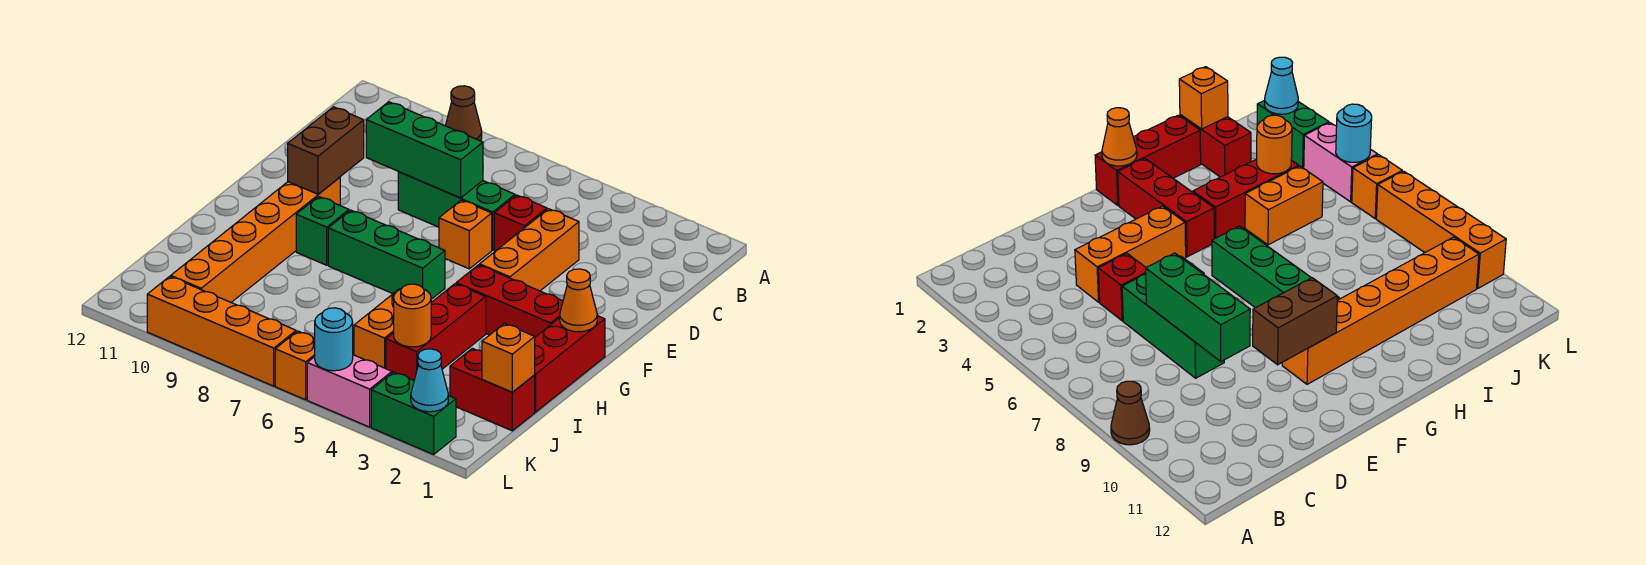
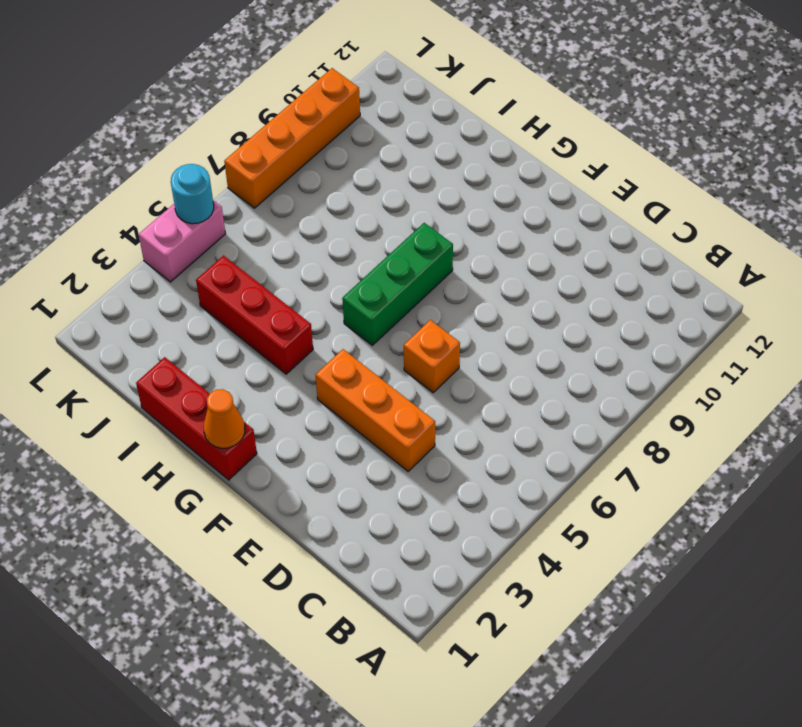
none -> brown cone A9 level 1
none -> red brick D5 level 1
none -> green brick D6:D8 level 1

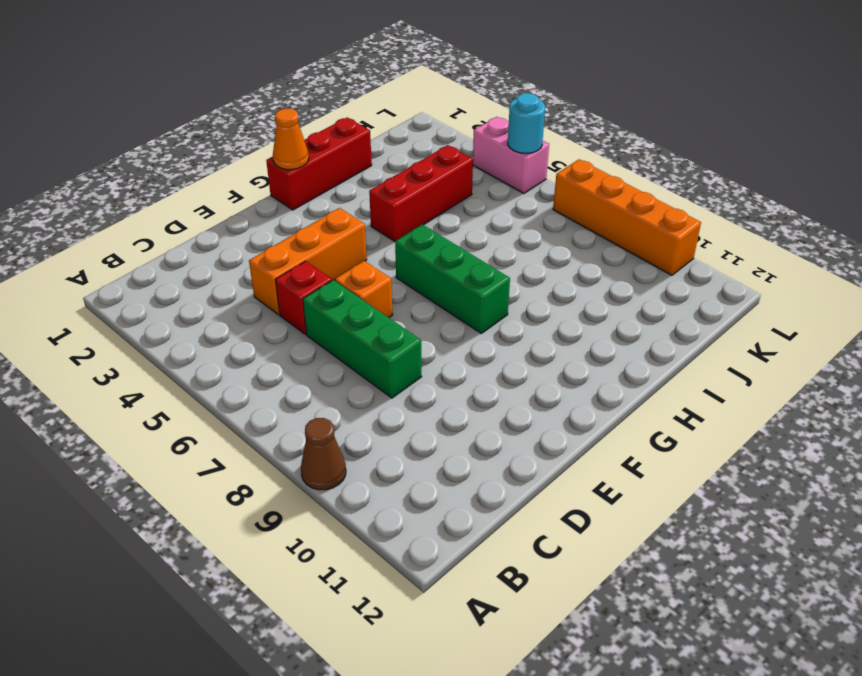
none -> orange brick F10:K10 level 1
none -> red brick G2:G4 level 1
none -> green brick G9 level 1

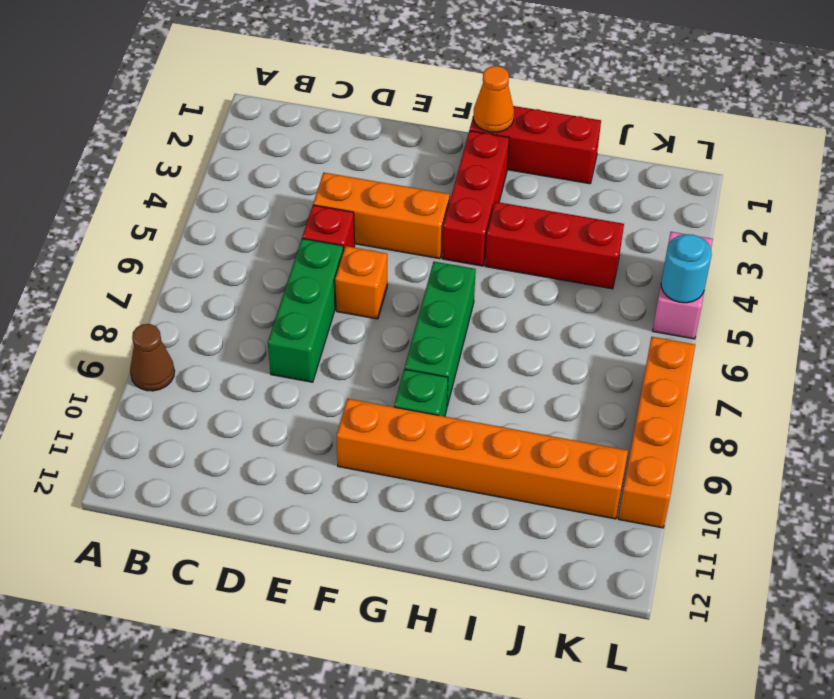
none -> orange brick I5:J5 level 1
none -> red brick J1:J2 level 1
none -> green brick L2:L3 level 1

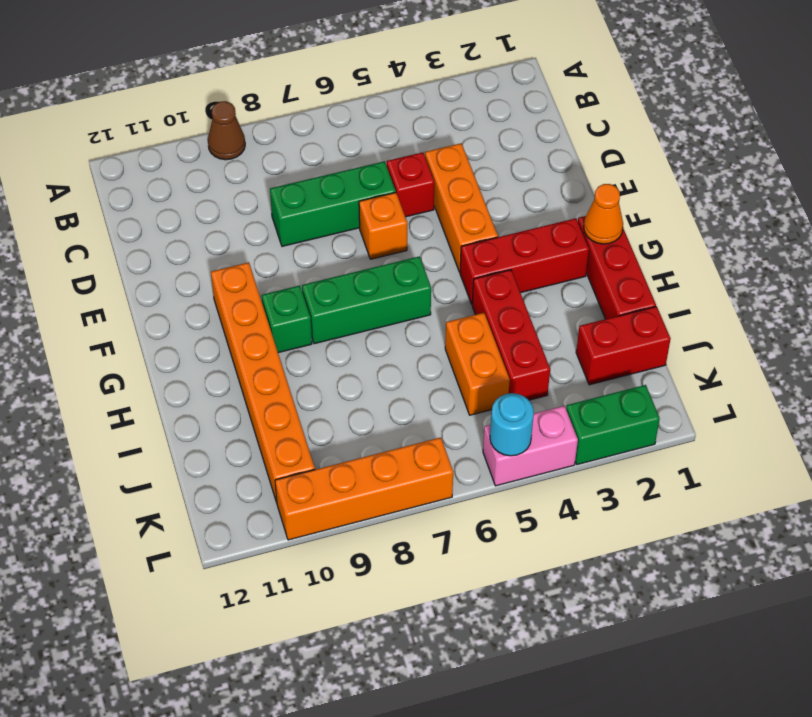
none -> orange brick L6 level 1
none -> green brick D7:D9 level 2
none -> brown brick E10:F10 level 2

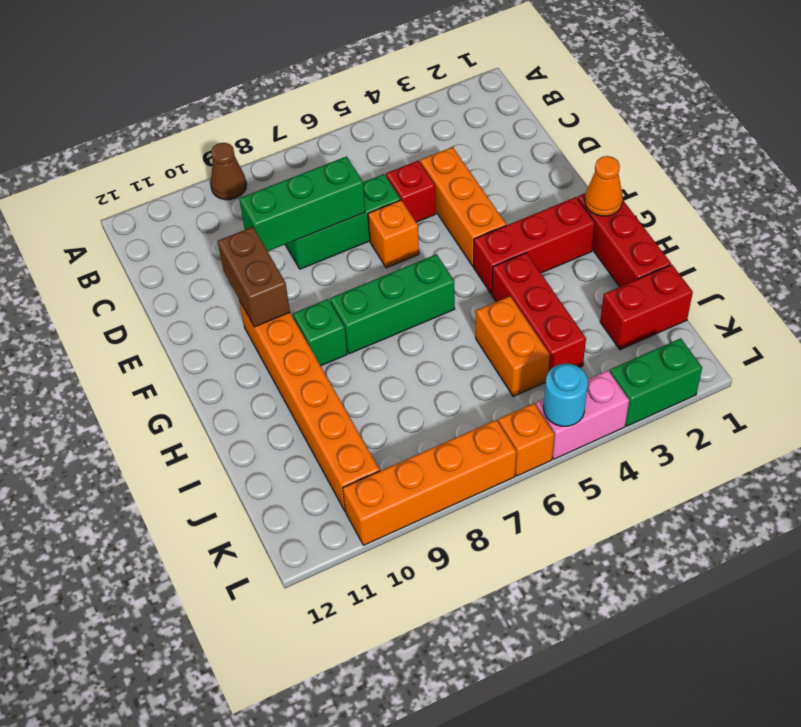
none -> orange brick J1 level 2
none -> orange round brick J4 level 2
none -> cyan cone L2 level 2

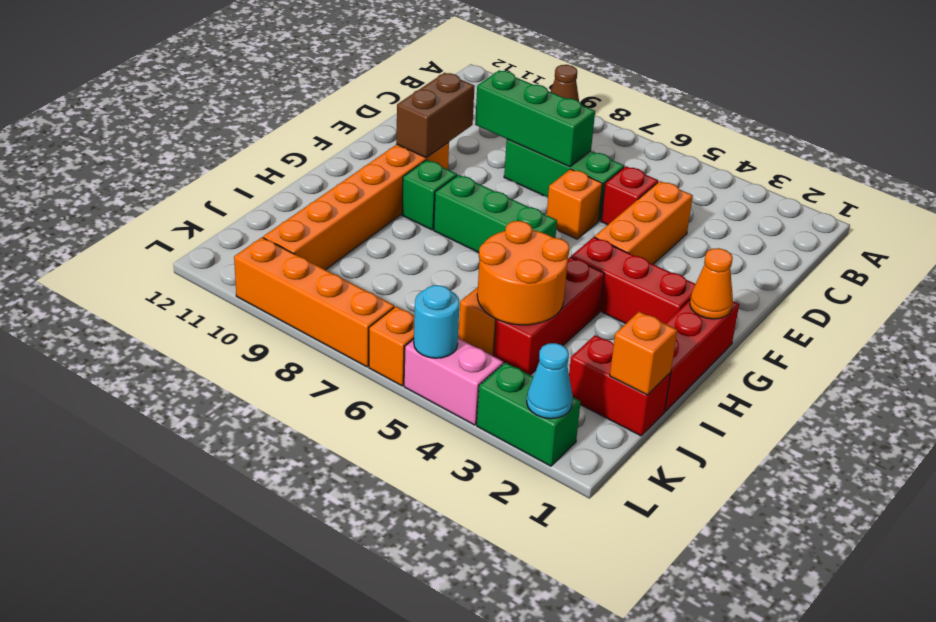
orange round brick I4:J5 level 2 -> orange round brick J4 level 2

